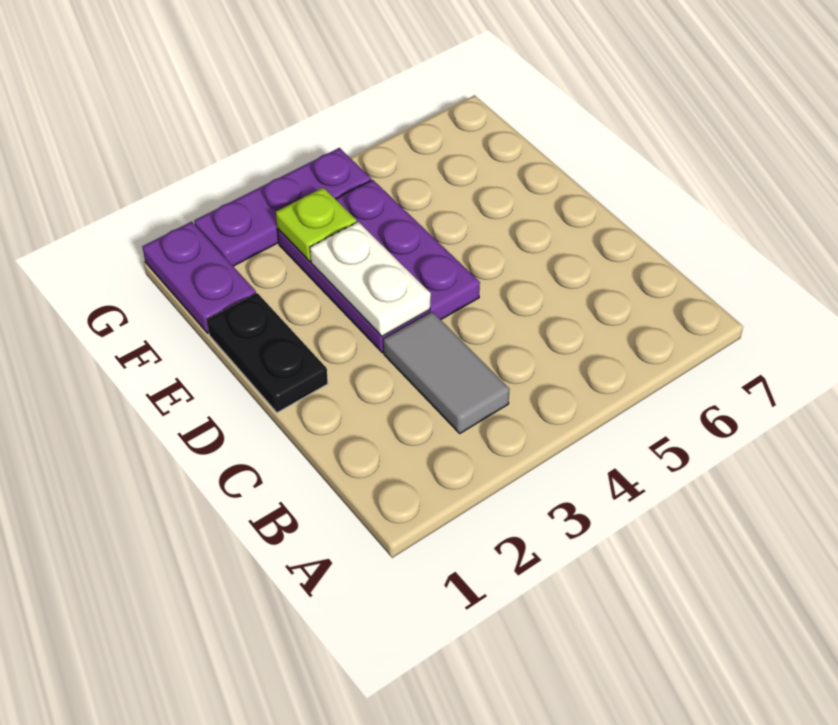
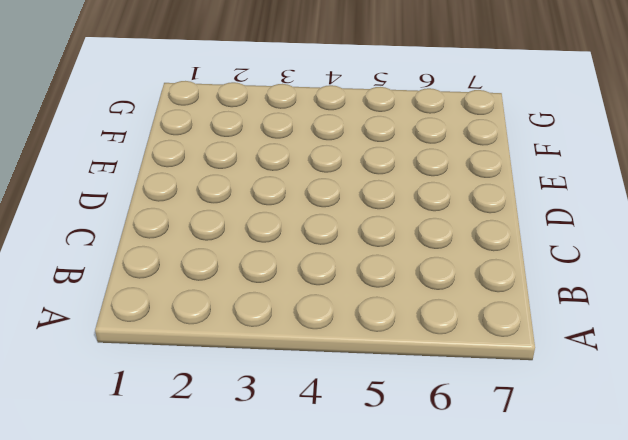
none -> grey tile B3:C3 level 1
none -> black plate D1:E1 level 1

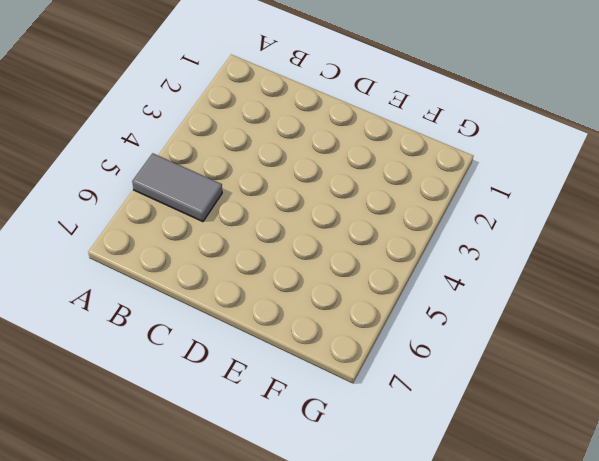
grey tile A5:B5 level 1 -> grey tile B3:C3 level 1
none -> black plate D1:E1 level 1
none -> purple plate D3:F4 level 1

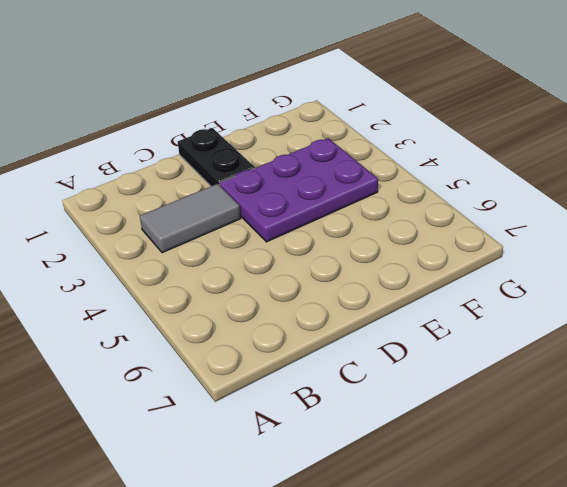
black plate D1:D2 level 1 -> black plate D1:E1 level 1
none -> purple plate F1:G1 level 1
none -> purple plate G2:G4 level 1

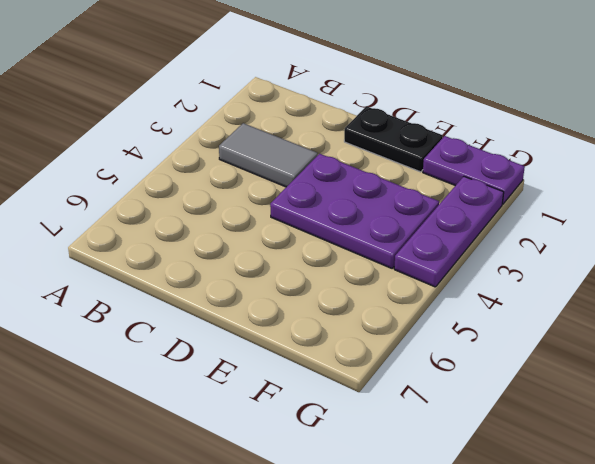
none -> white plate D3:E3 level 2
none -> lime plate F3 level 2

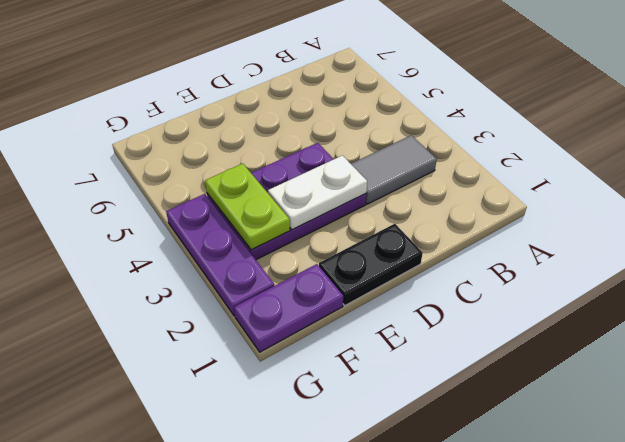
lime plate F3:F4 level 2 -> lime plate F3 level 2

